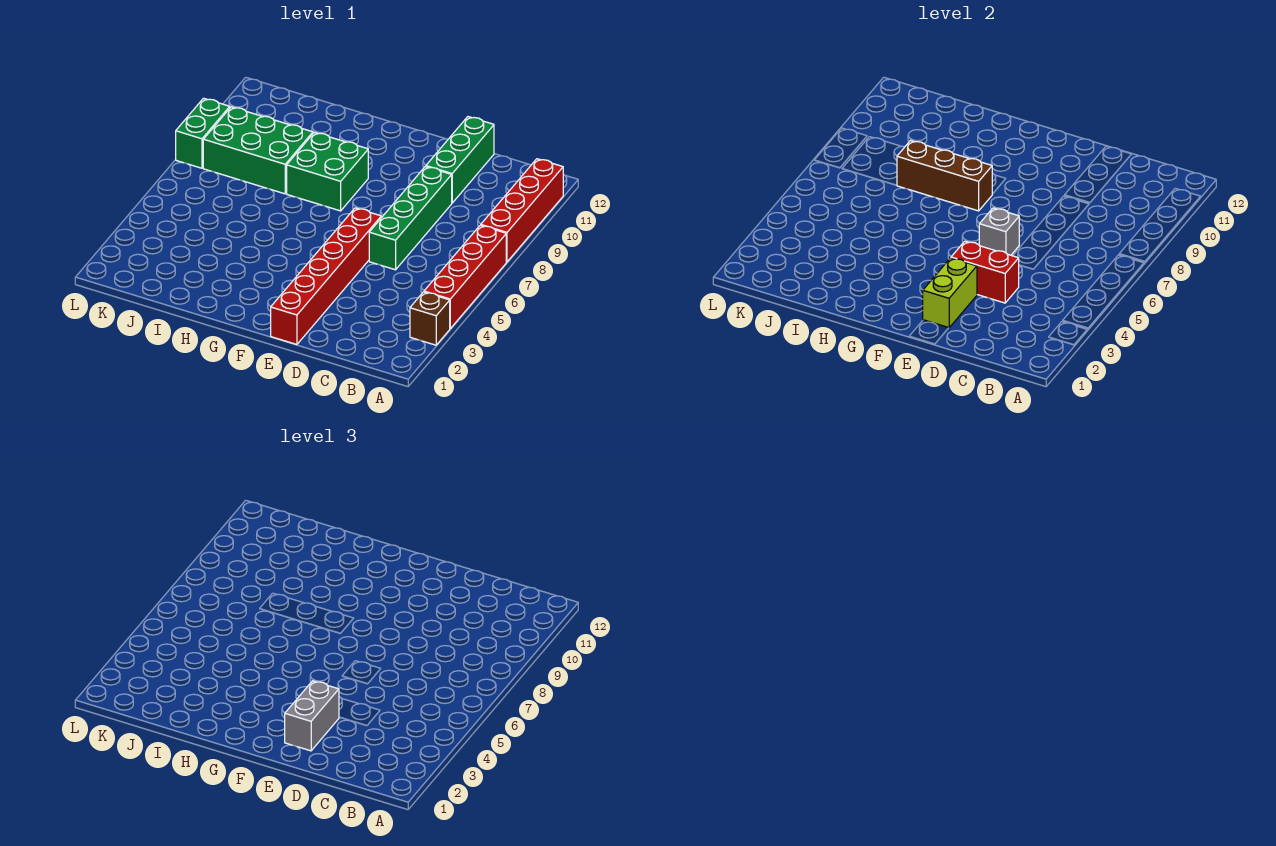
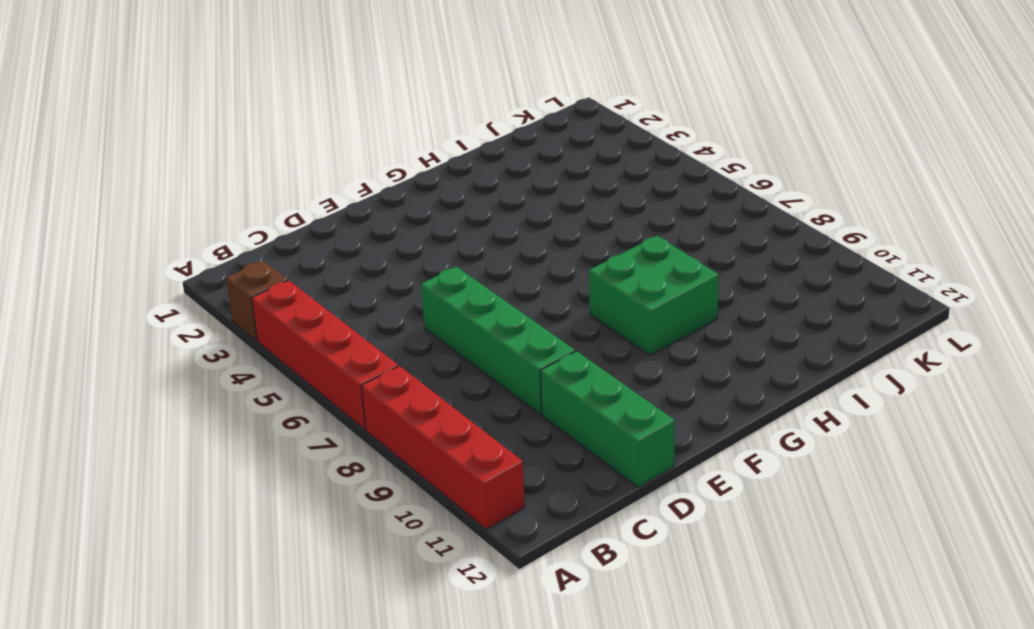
none -> red brick E1:E6 level 1
none -> green brick I8:K9 level 1
none -> green brick L8:L9 level 1

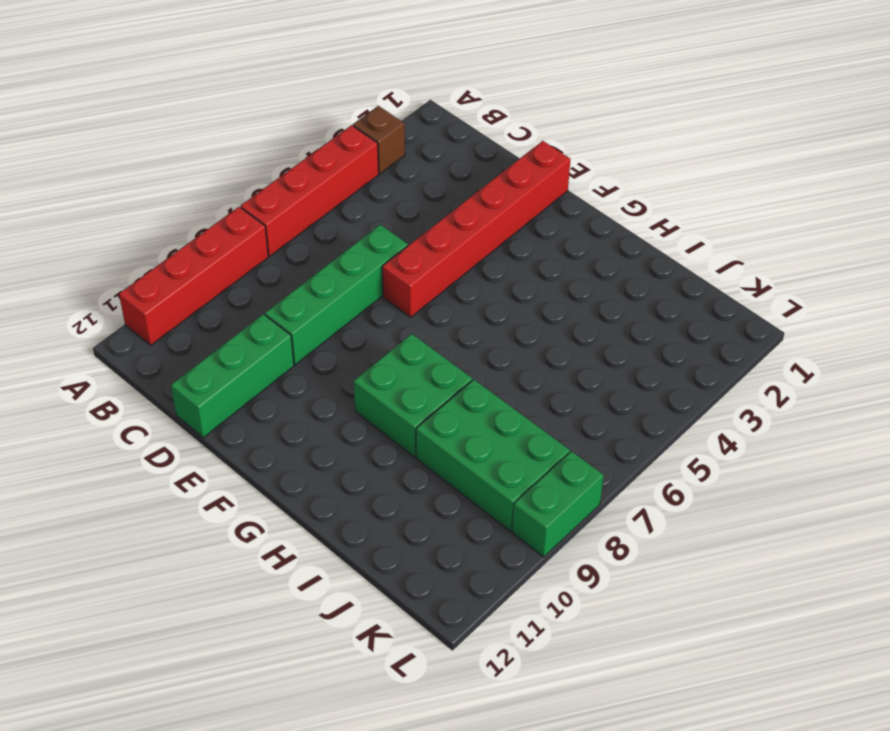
none -> red brick D4:E4 level 2
none -> lime brick E2:E3 level 2
none -> grey brick E6 level 2

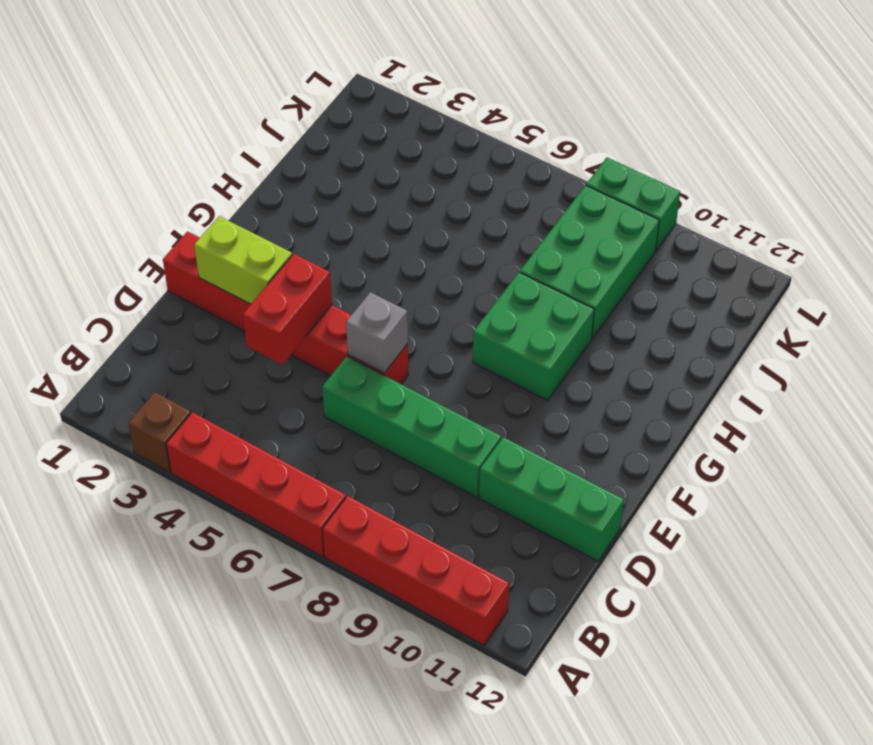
none -> brown brick G8:I8 level 2
none -> grey brick E2:E3 level 3

